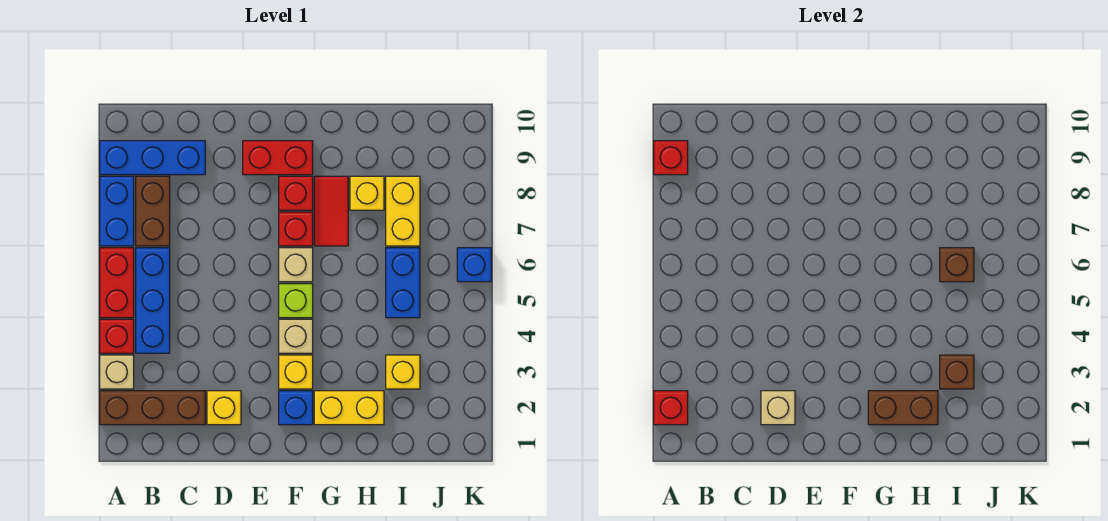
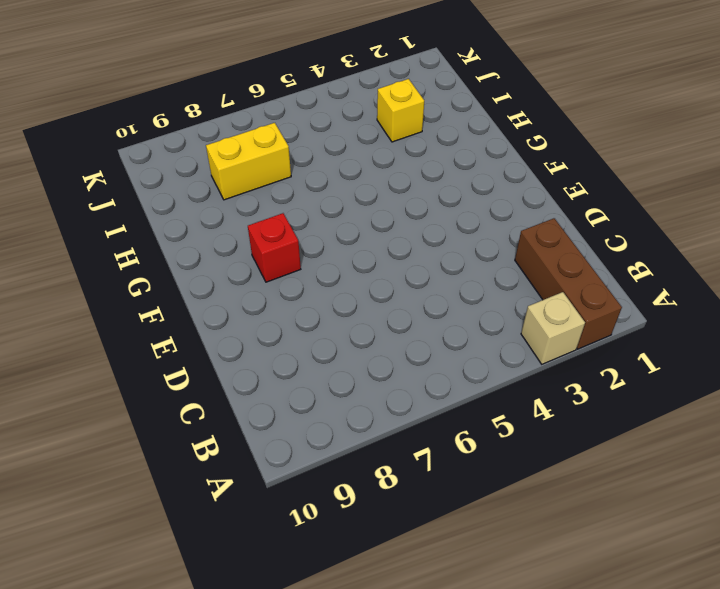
none -> red brick A4 level 1
none -> red brick A5:A6 level 1
none -> blue brick A7:A8 level 1
none -> blue brick A9:C9 level 1

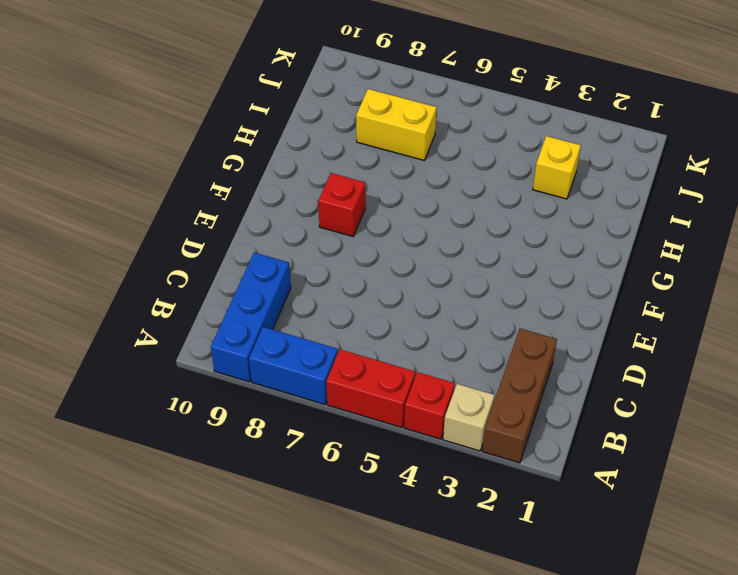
none -> blue brick B4:B6 level 1
none -> brown brick B7:B8 level 1
none -> yellow brick D2 level 1
none -> red brick E9:F9 level 1

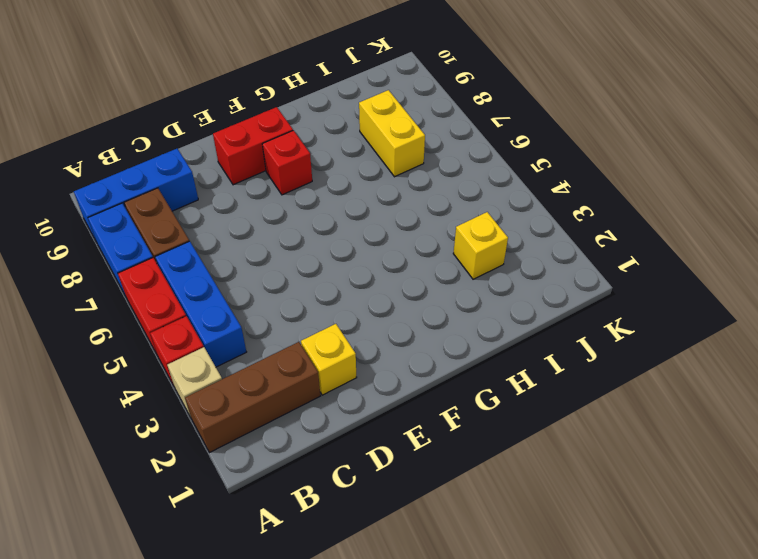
none -> blue brick F2 level 1
none -> yellow brick F3 level 1
none -> tan brick F4 level 1
none -> lime brick F5 level 1

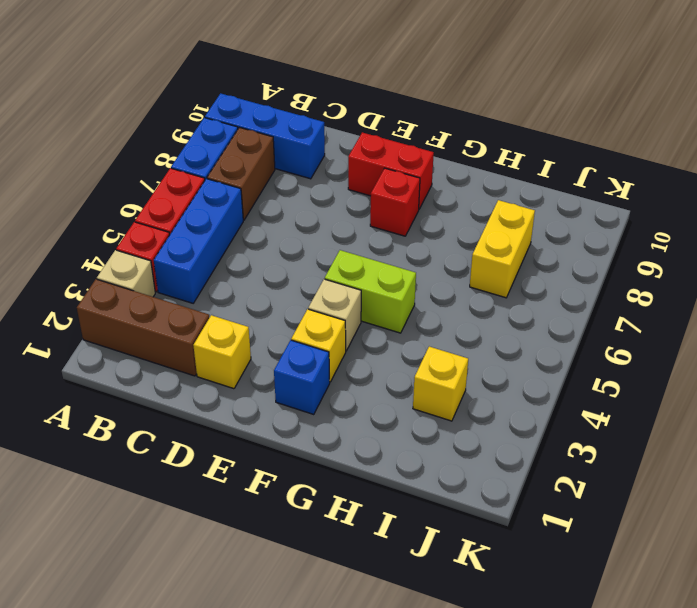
lime brick F5:G5 level 1 -> lime brick F5 level 1
none -> tan brick F6 level 1
none -> red brick F7 level 1
none -> yellow brick G2:H2 level 1
none -> red tile G7:G8 level 1

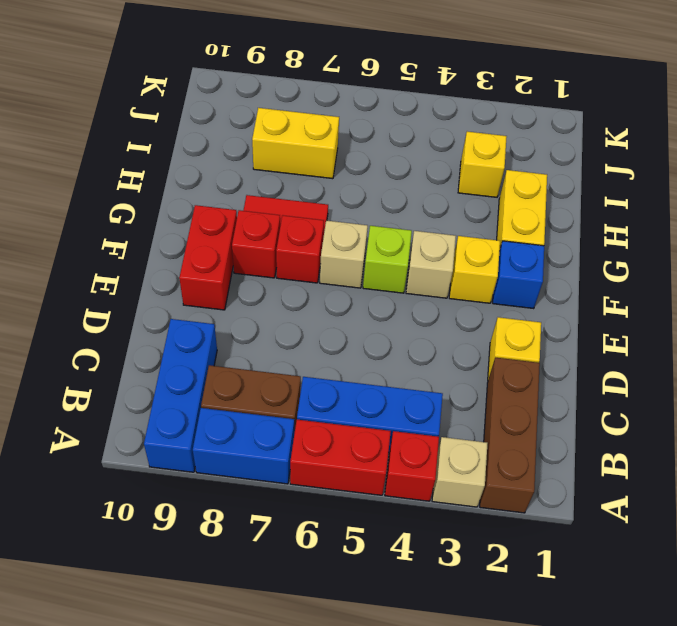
none -> yellow brick H8 level 1
none -> blue brick I5:I6 level 1
none -> blue brick K6 level 1
none -> red brick A2 level 2

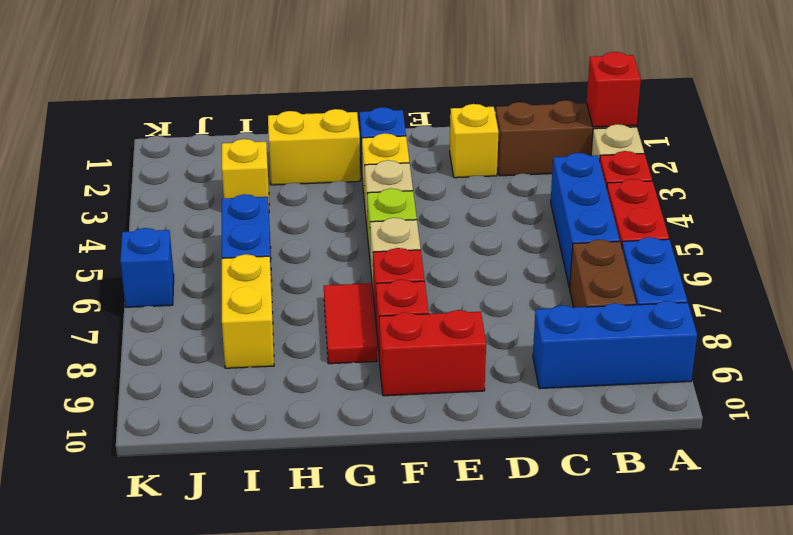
none -> yellow brick H8 level 1
none -> red brick A9 level 2
none -> tan brick D2 level 2
none -> brown brick G2:H2 level 2

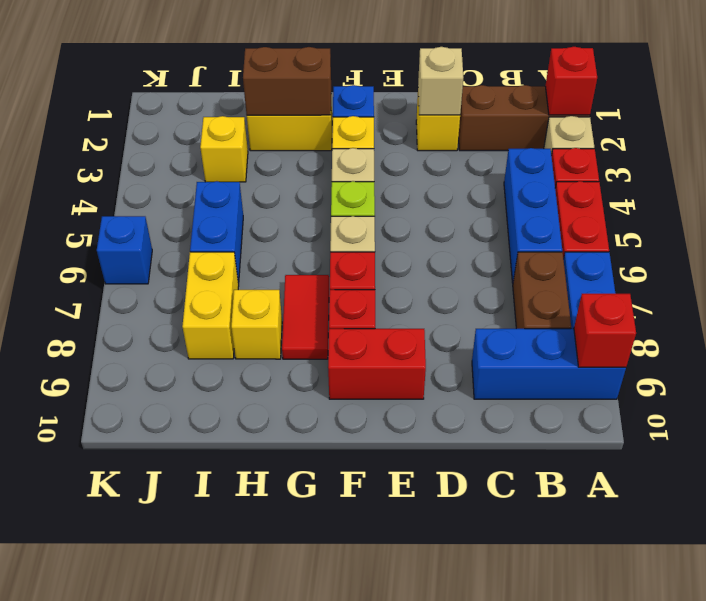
none -> brown brick I3 level 2
none -> brown brick I6 level 2

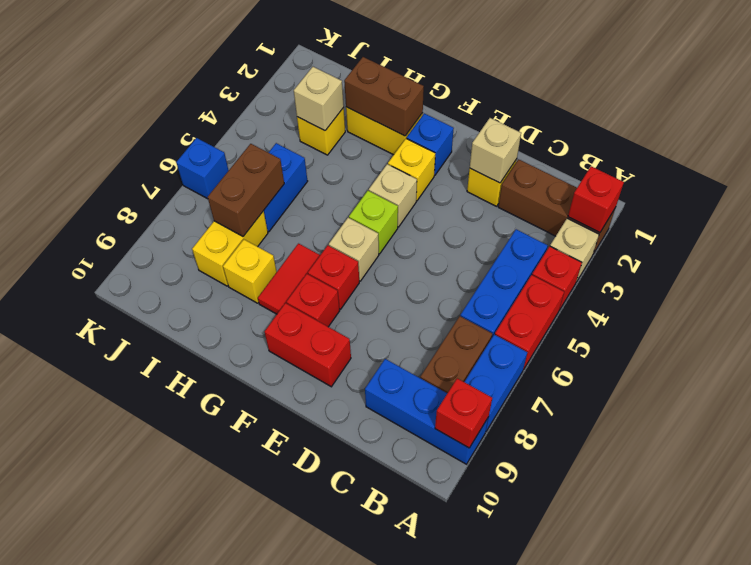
tan brick I3 level 2 -> brown brick I3 level 2
brown brick I6:I7 level 2 -> brown brick I6 level 2

